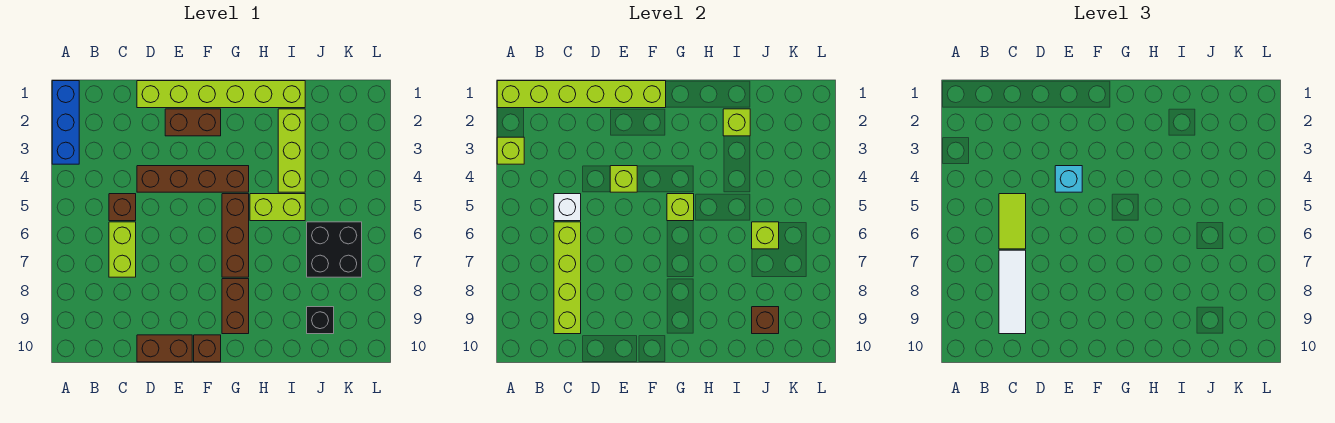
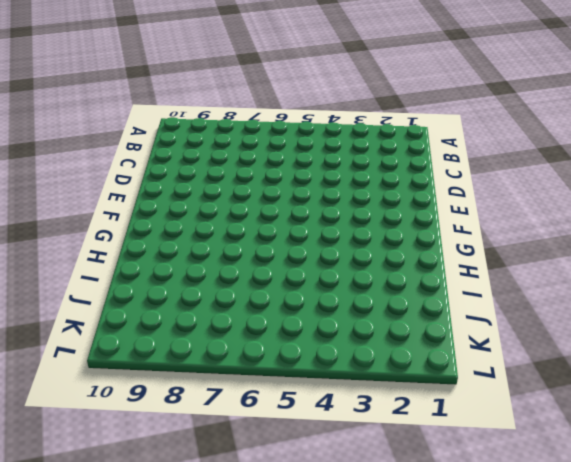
none -> blue brick A1:A3 level 1
none -> brown brick C5 level 1
none -> lime brick C6:C7 level 1

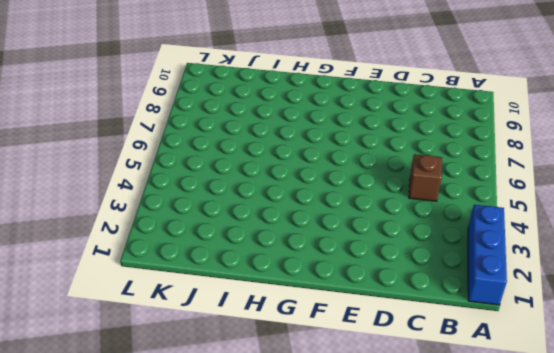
none -> lime brick C6:C7 level 1
none -> lime brick D1:I1 level 1
none -> brown brick D4:G4 level 1

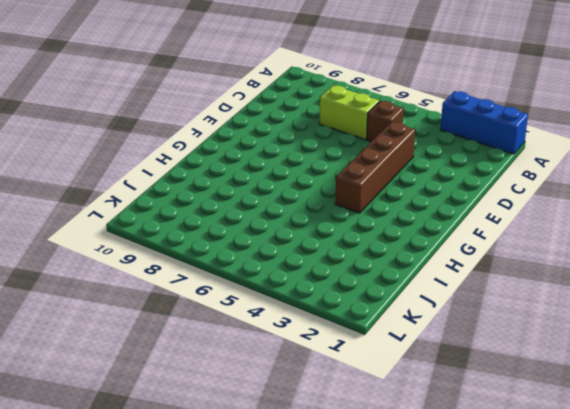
none -> lime brick D1:I1 level 1
none -> brown brick D10:E10 level 1
none -> brown brick E2:F2 level 1

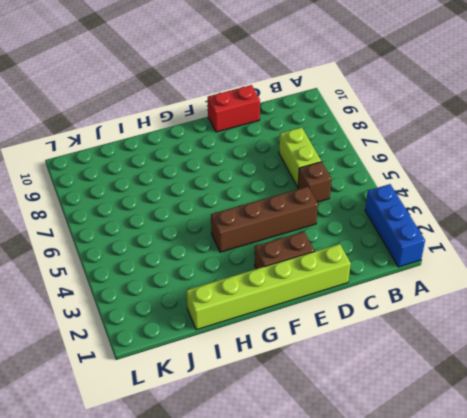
red brick D10:E10 level 1 -> brown brick D10:E10 level 1
none -> brown brick F10 level 1
none -> brown brick G5:G7 level 1
none -> brown brick G8:G9 level 1

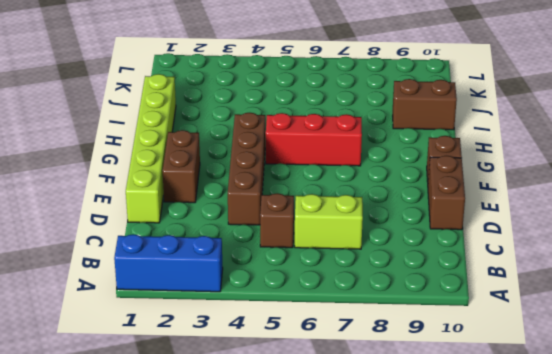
red brick G5:G7 level 1 -> brown brick G5:G7 level 1
brown brick I9:I10 level 1 -> brown brick G8:G9 level 1
none -> lime brick H5:I5 level 1
none -> lime brick I2:I4 level 1
none -> black brick J6:K7 level 1

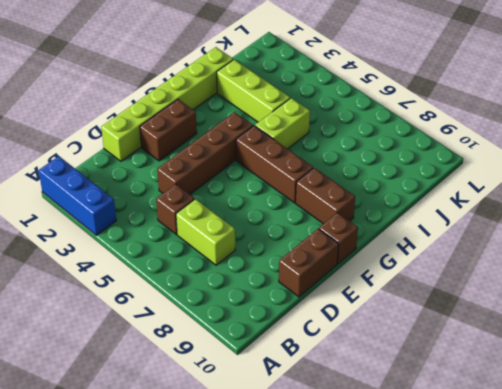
none -> black brick J6:K7 level 1
none -> black brick J9 level 1
none -> lime brick A1:F1 level 2

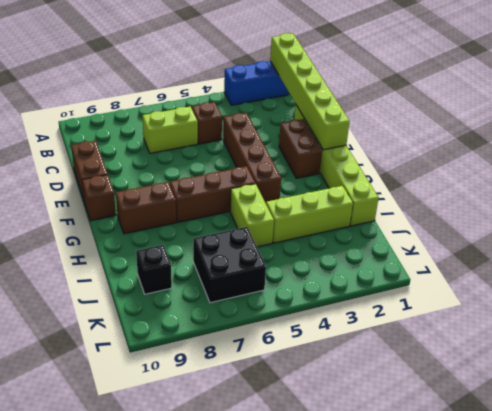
none -> lime brick A3 level 2
none -> white brick C5 level 2
none -> lime brick C6:C9 level 2

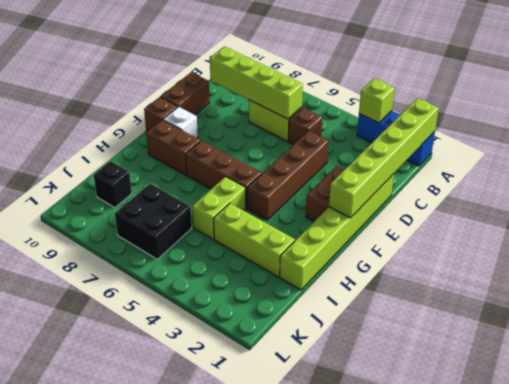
white brick F9 level 1 -> white brick C5 level 2
none -> lime brick E4 level 2
none -> lime brick G5 level 2
none -> lime brick I2 level 2

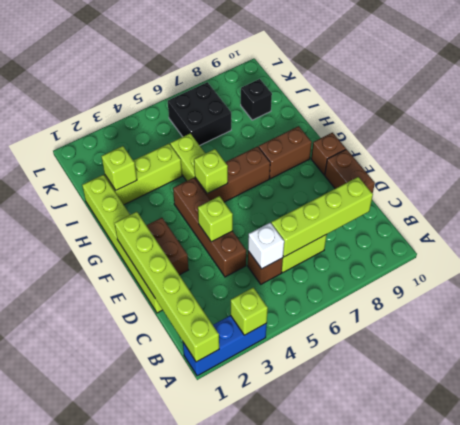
none -> lime brick J6 level 2
none -> brown brick J9 level 2
none -> lime tile C5:C6 level 3

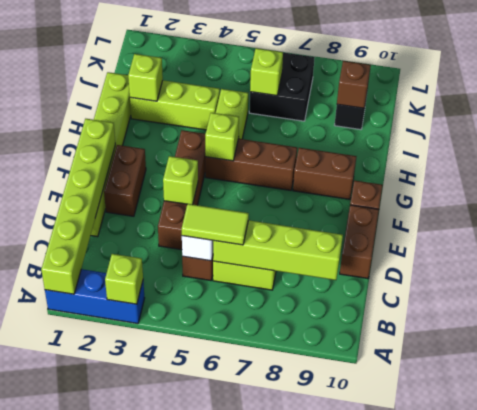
none -> white tile C7:C9 level 3
none -> cyan brick E4 level 3

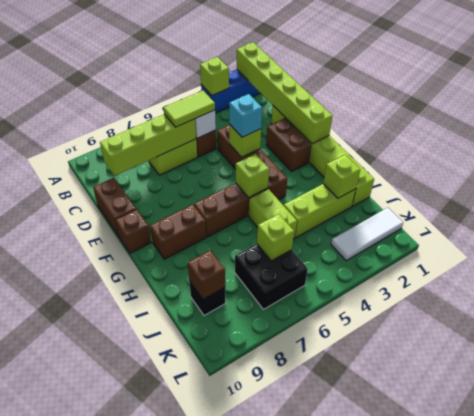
white tile K1:K3 level 1 -> white tile C7:C9 level 3

